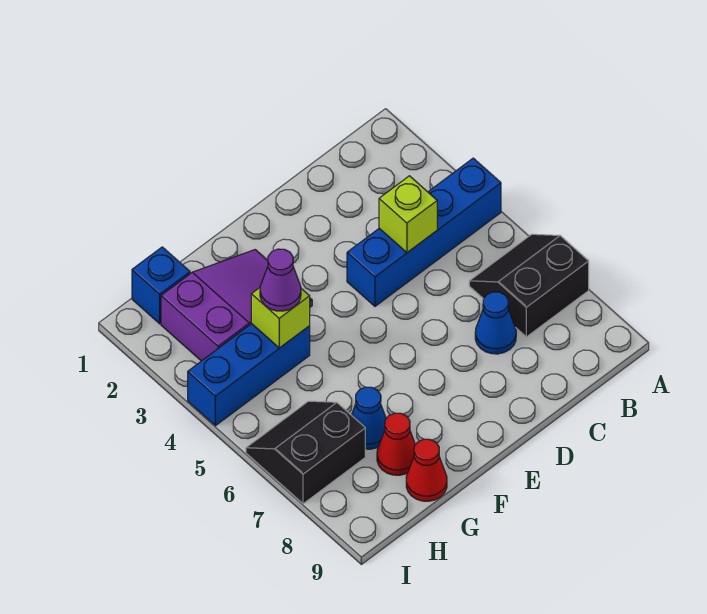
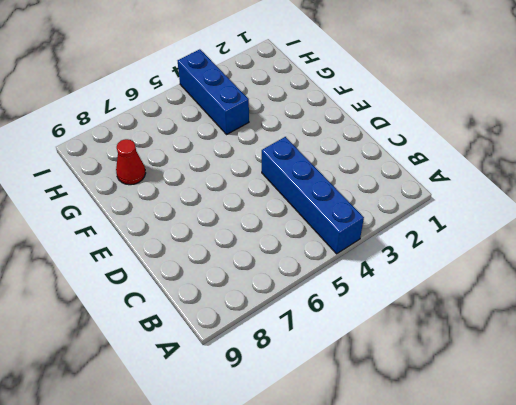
none -> black slope A6:B7 level 1 top 7
none -> blue cone C7 level 1
none -> purple slope F2:H3 level 1 top H

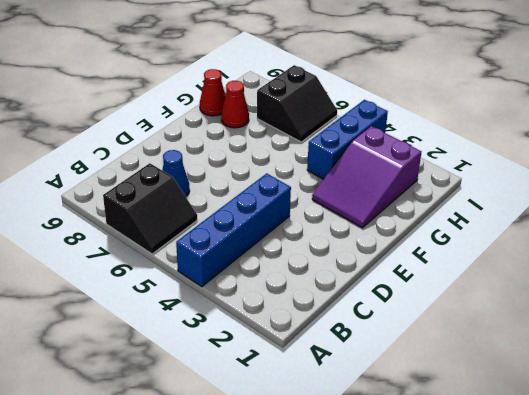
none -> blue cone G7 level 1
none -> blue brick H1 level 1
none -> lime brick C4 level 2

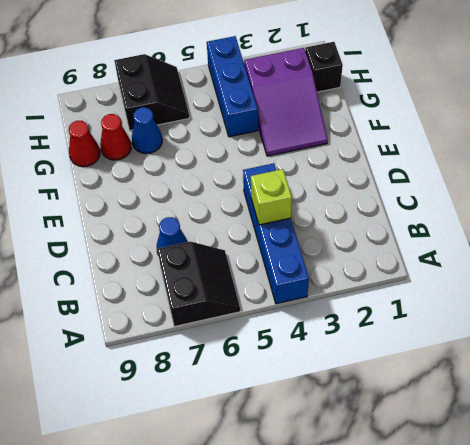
black brick H1 level 1 -> blue brick H1 level 1
none -> lime brick G4 level 2
none -> purple cone G4 level 3

